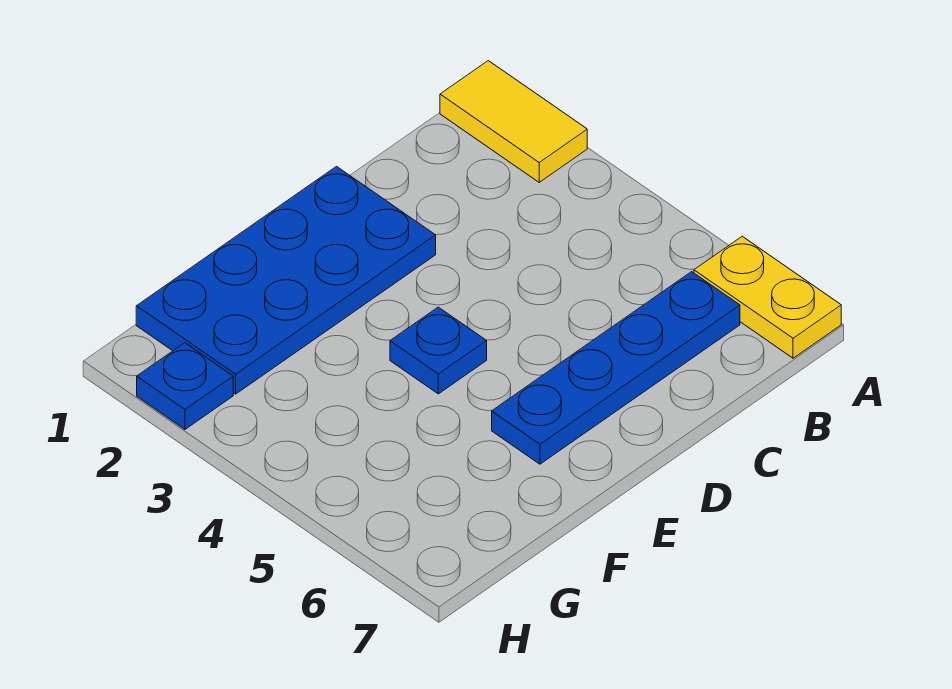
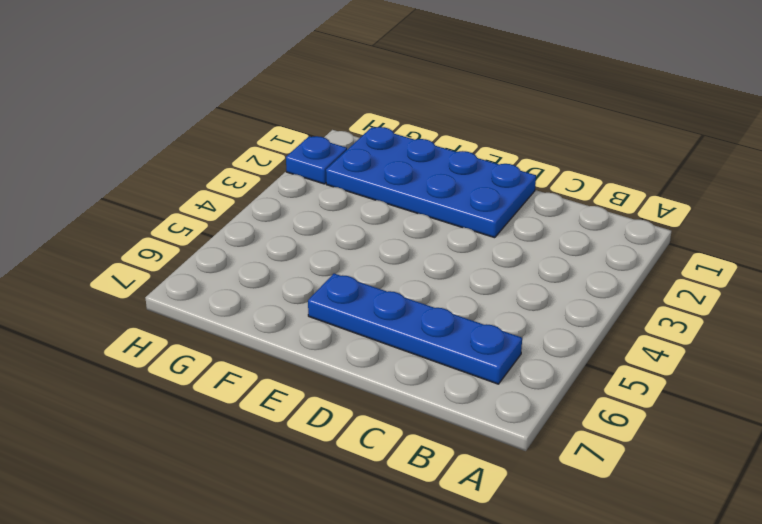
none -> yellow tile A1:A2 level 1
none -> yellow plate A6:A7 level 1

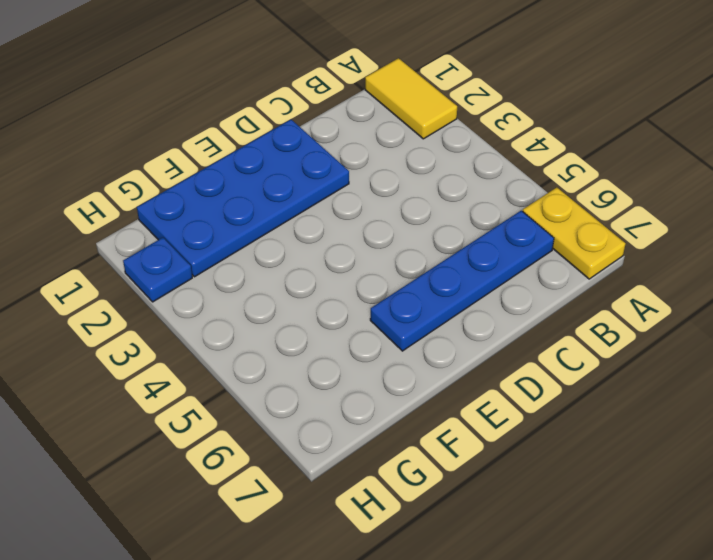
none -> blue plate E4 level 1

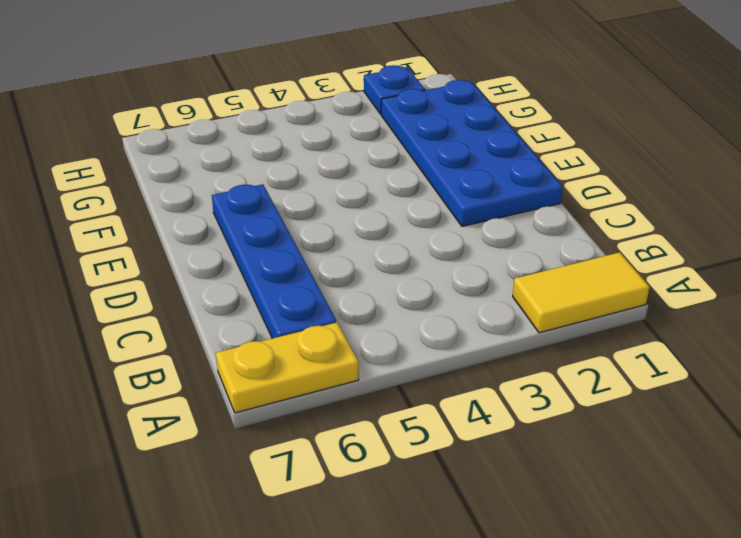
none -> blue plate E4 level 1

